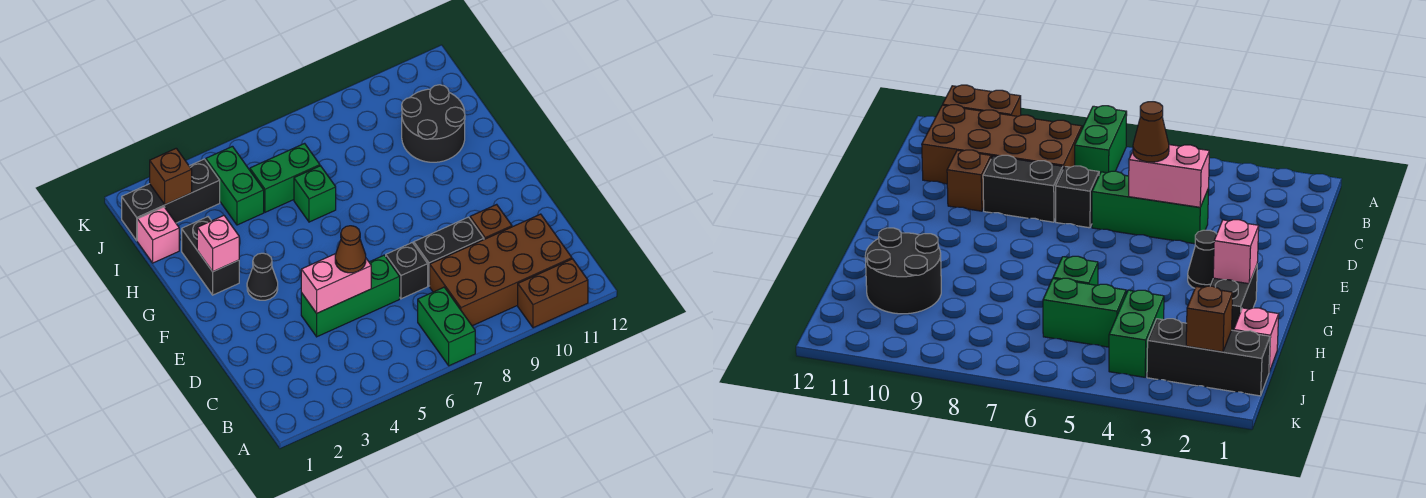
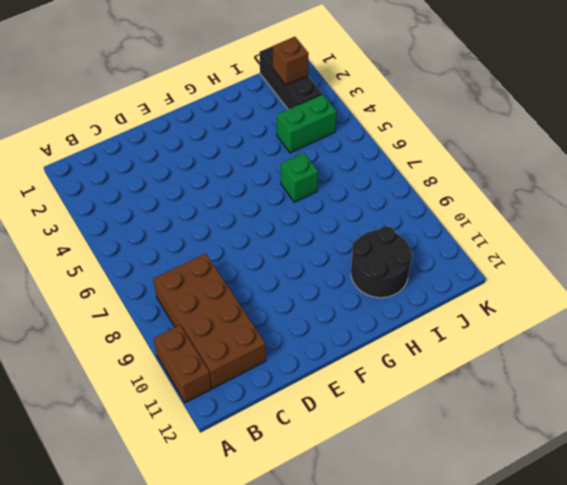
none -> green brick A7:B7 level 1
none -> green brick D4:D6 level 1
none -> black brick D7 level 1

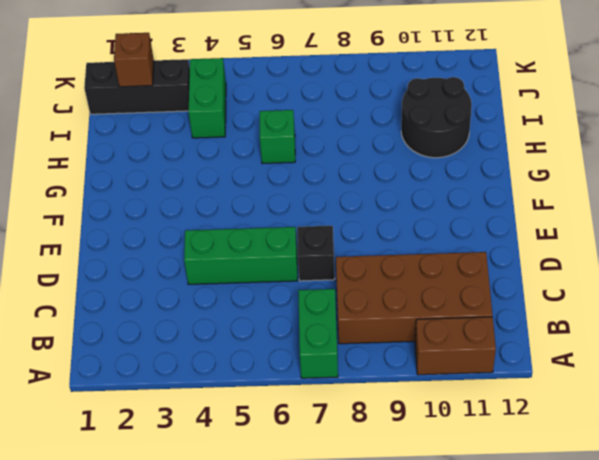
none -> black brick D8:D9 level 1
none -> brown brick D10 level 1
none -> black cone F3 level 1

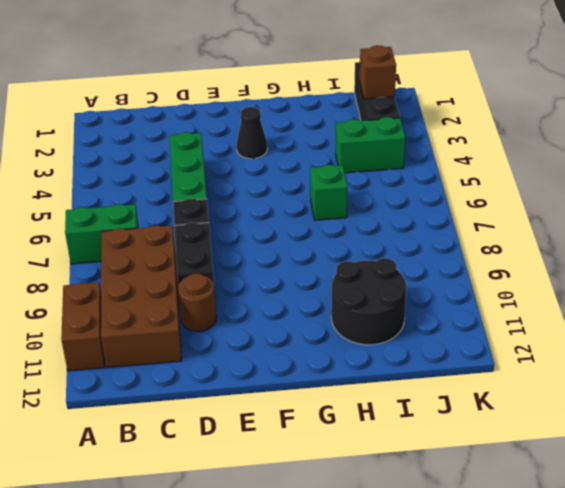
brown round brick D10 level 1 -> brown brick D10 level 1
none -> black brick G2:H2 level 1
none -> pink brick I1 level 1
none -> green brick I5:I6 level 1

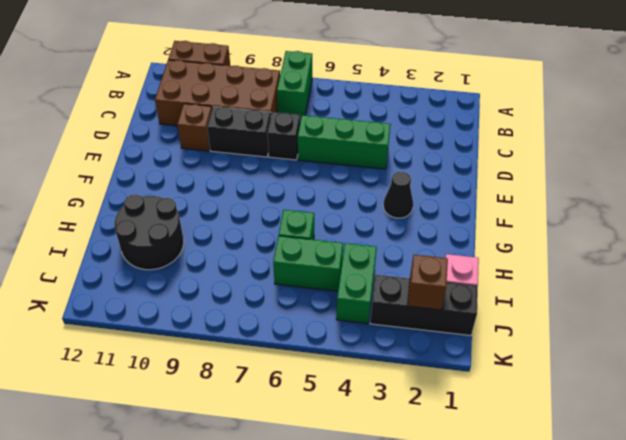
none -> black brick G2:H2 level 1
none -> pink brick D4:D5 level 2
none -> pink brick G2 level 2

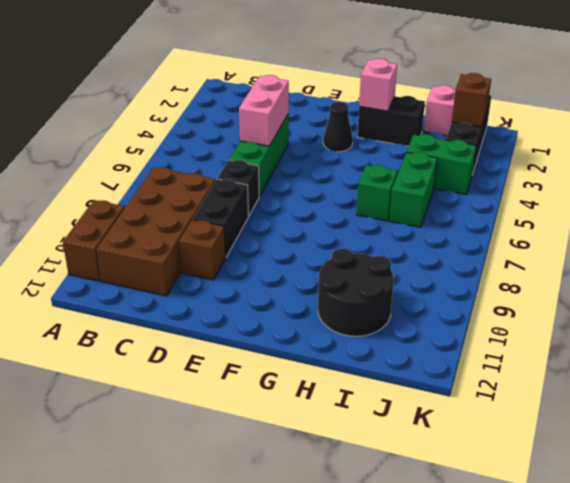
none -> green brick A7:B7 level 1
none -> brown cone D5 level 3

